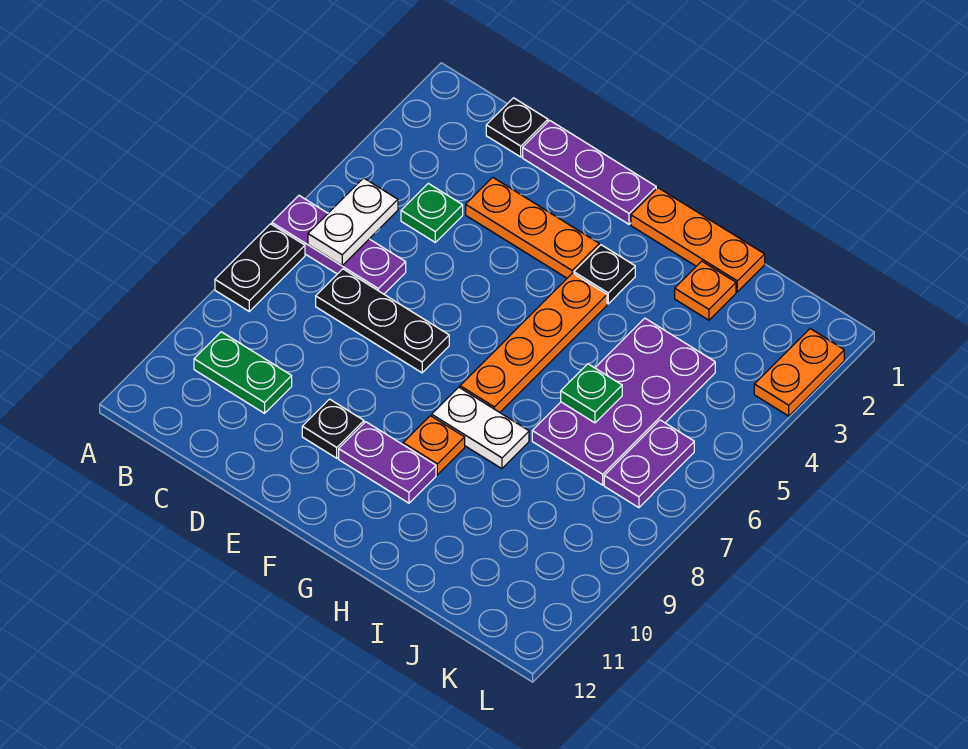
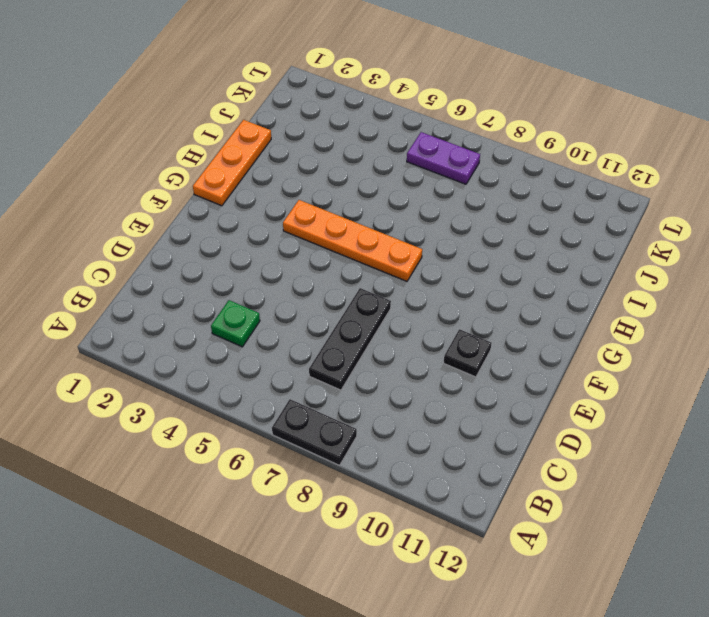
none -> purple plate A6:C6 level 1
none -> green plate B10:C10 level 1
none -> black plate C1 level 1

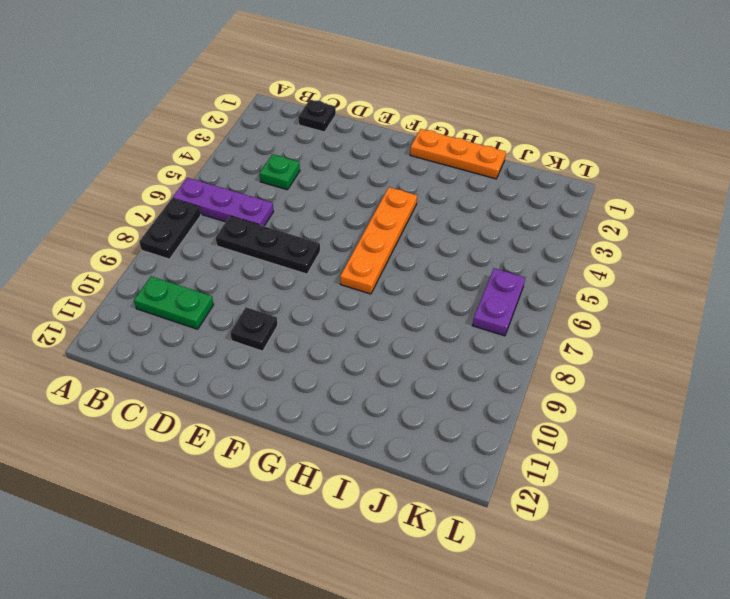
none -> purple plate D1:F1 level 1
none -> orange plate D3:F3 level 1
none -> purple plate F10:G10 level 1

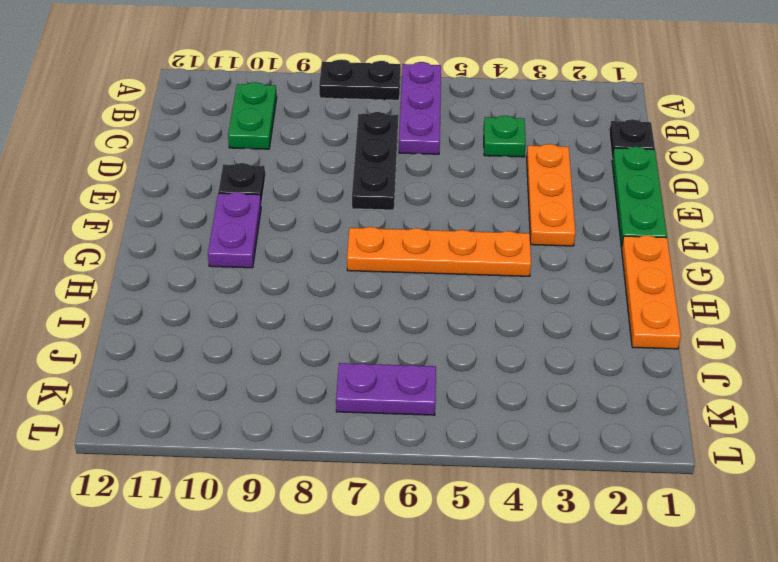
green plate D1:F1 level 1 -> purple plate D1:F1 level 1
none -> black plate G3 level 1
none -> white plate G8:H8 level 1
none -> orange plate G9 level 1

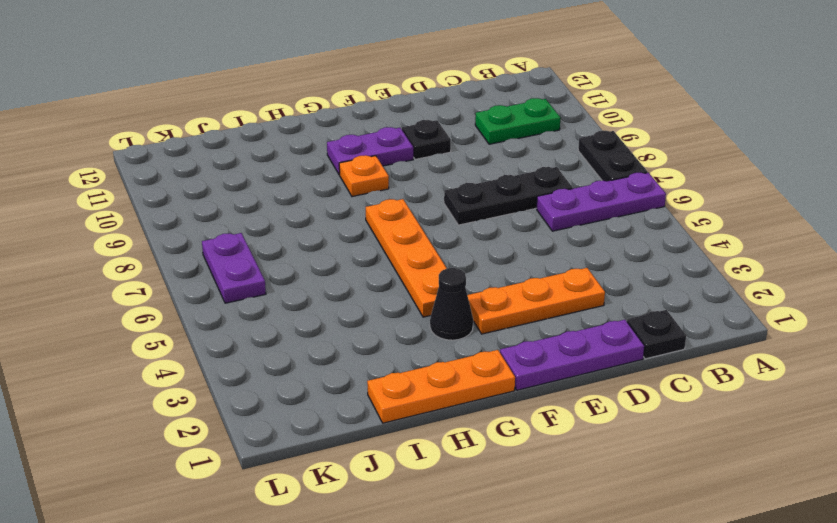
black cone G3 level 1 -> black plate G3 level 1
none -> green plate C4 level 1
none -> white plate G8:H8 level 1
none -> orange plate I2 level 1

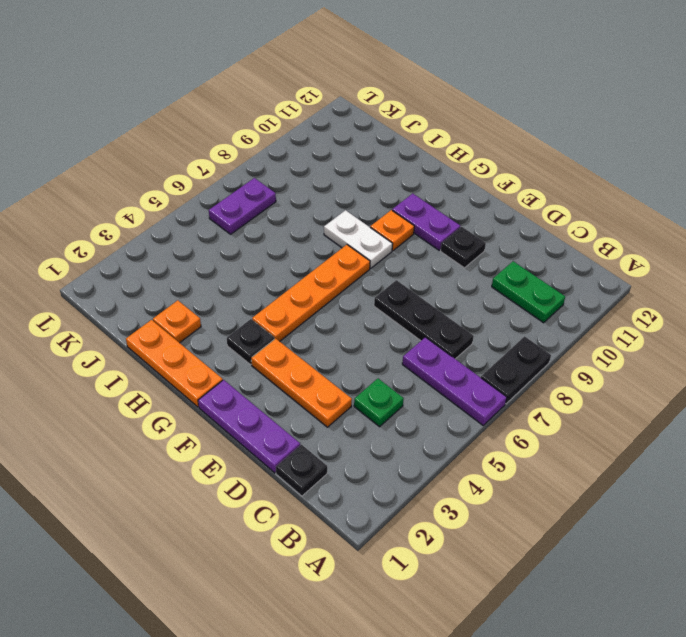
none -> purple plate I4:J7 level 1
none -> orange plate L2:L3 level 1
none -> white plate B5:B6 level 2

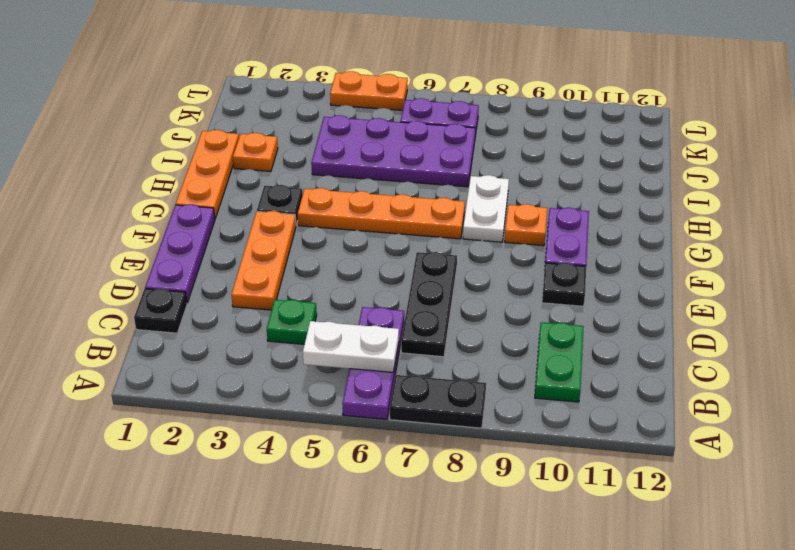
orange plate L4:L5 level 1 -> orange plate L2:L3 level 1
none -> green plate I6 level 2

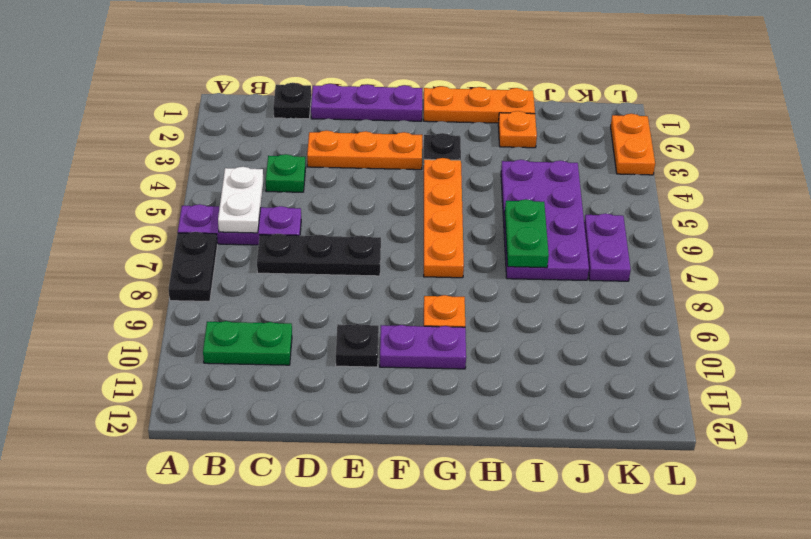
green plate I6:I7 level 2 -> green plate I6 level 2
none -> white plate G8:H8 level 1

